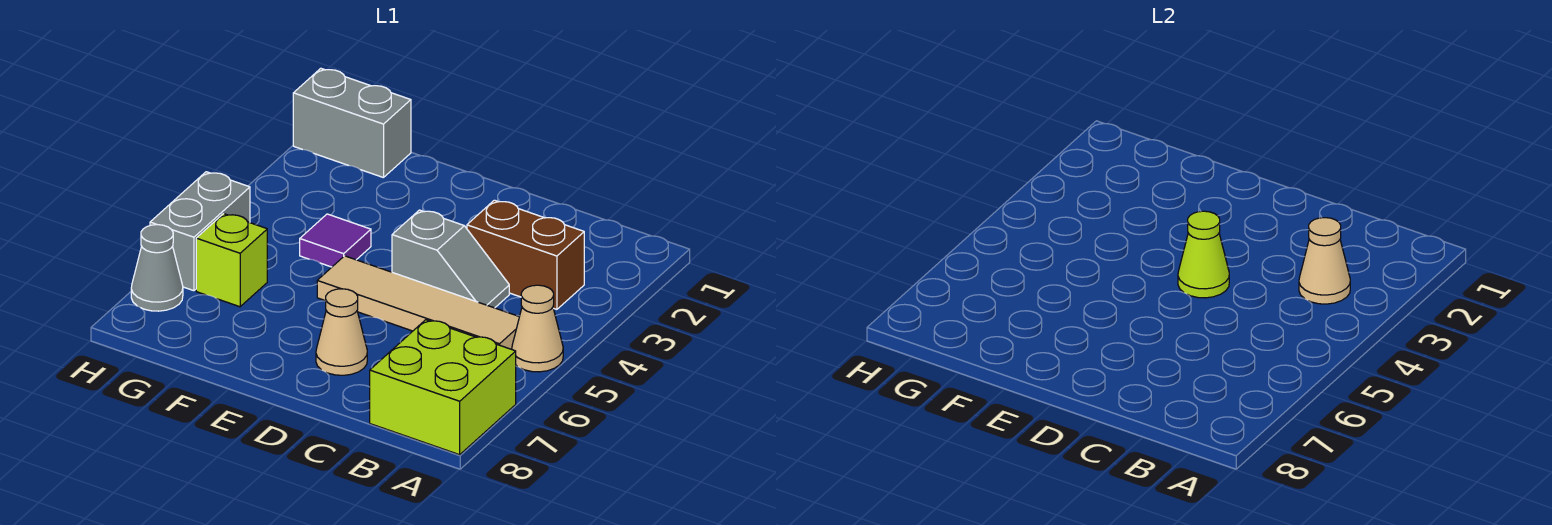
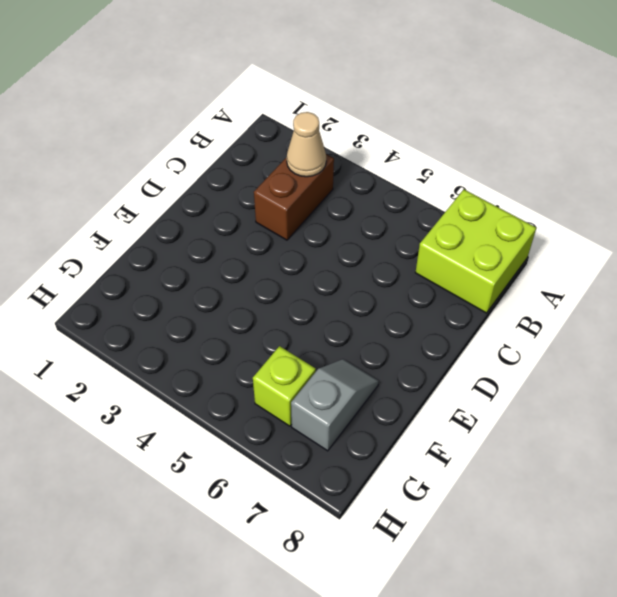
grey slope F7:G7 level 1 top G -> grey slope C4:D4 level 1 top D
none -> tan cone A5 level 1
none -> tan tile B5:E5 level 1
none -> tan cone D7 level 1

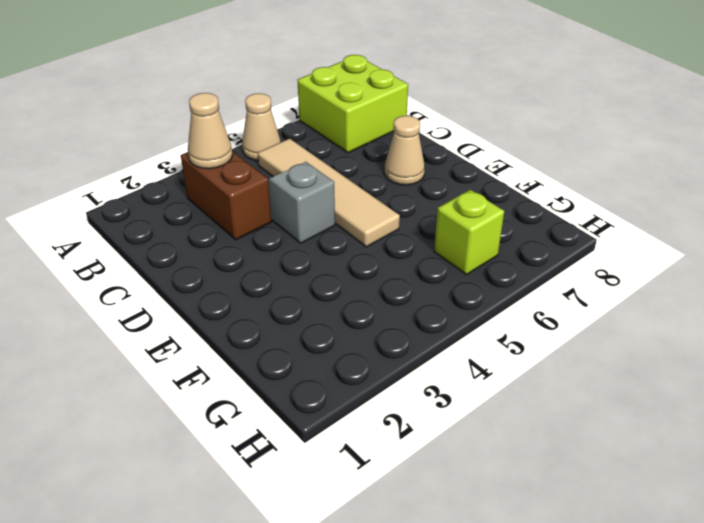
none -> purple tile F4 level 1
none -> grey brick G1:H1 level 1
none -> grey brick H5:H6 level 1

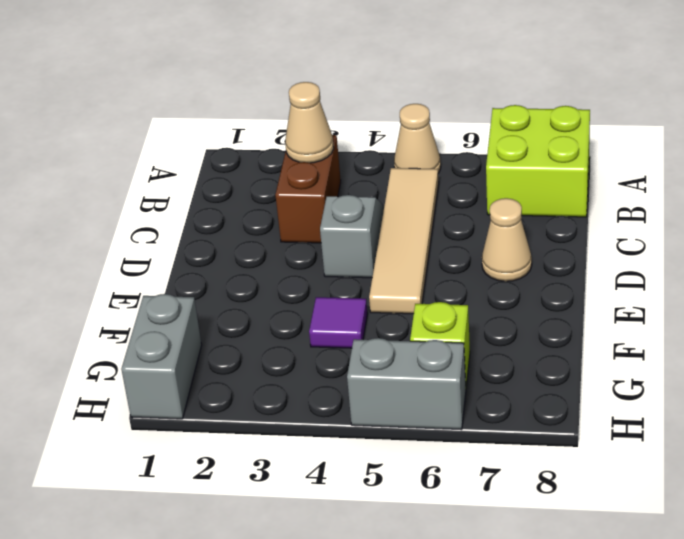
none -> grey cone H7 level 1
none -> lime cone D4 level 2

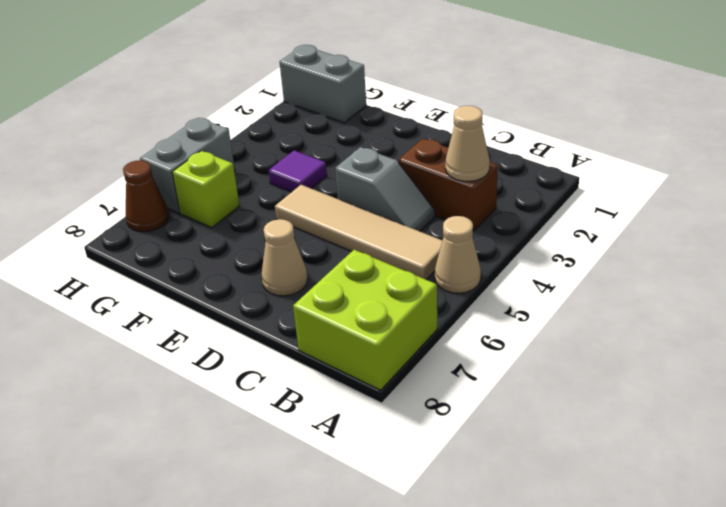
brown cone H7 level 1 -> grey cone H7 level 1
none -> lime cone D4 level 2

